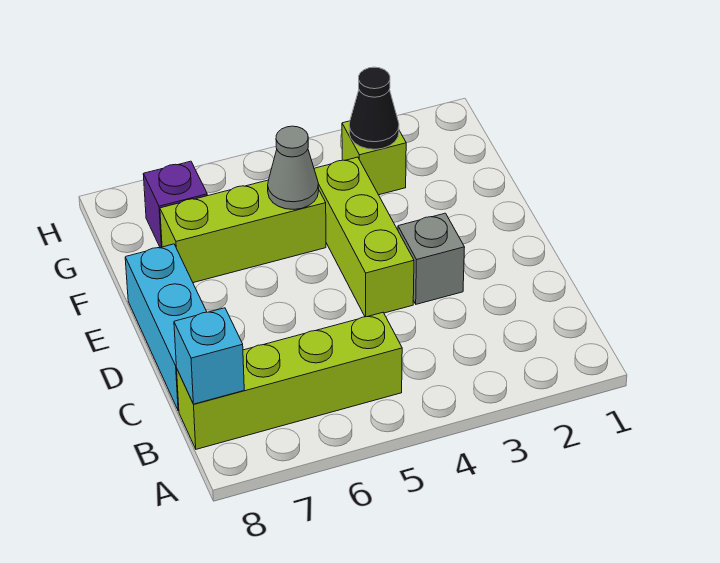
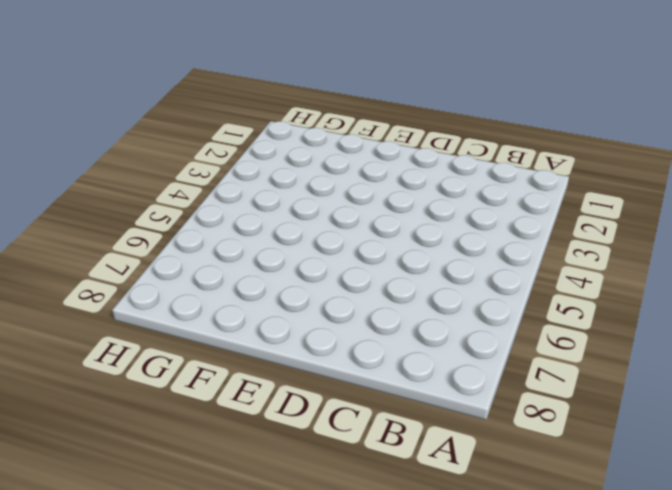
none -> lime brick B5:B8 level 1
none -> cyan brick C8:E8 level 1

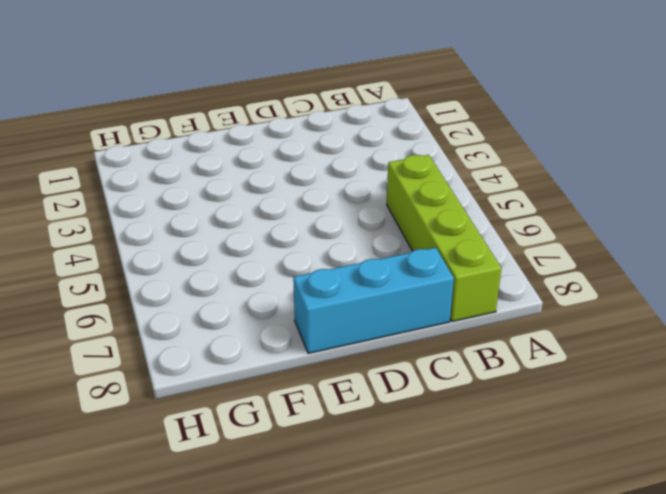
none -> grey brick D3 level 1
none -> lime brick D4:F4 level 1

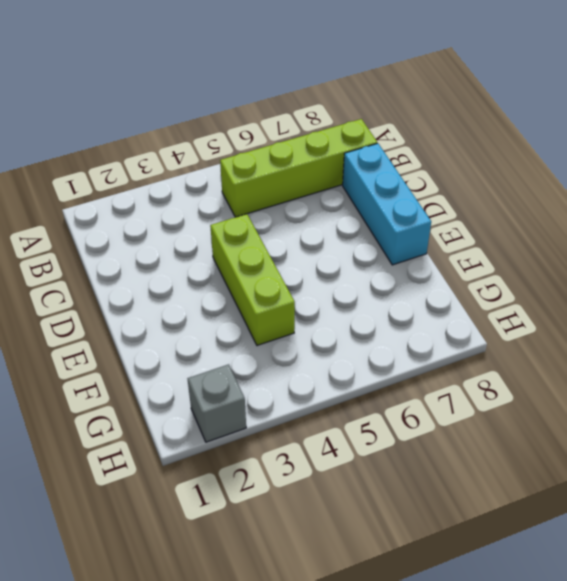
grey brick H2 level 1 -> grey brick D3 level 1
none -> lime brick F5:F7 level 1
none -> lime brick G3 level 1

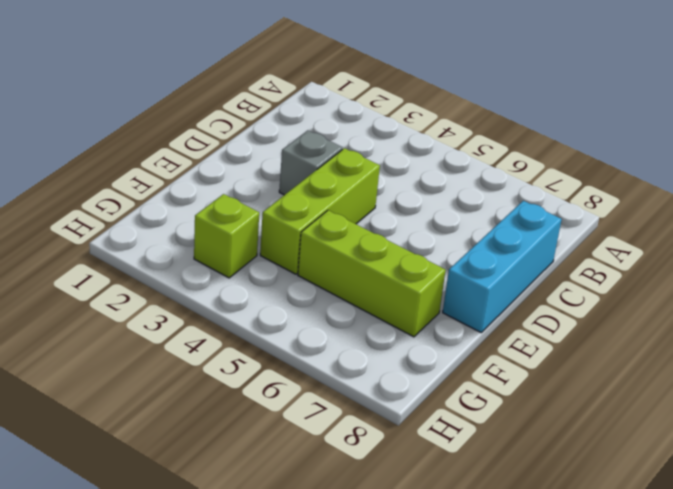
none -> lime brick B5:B8 level 1
none -> purple brick G7 level 1

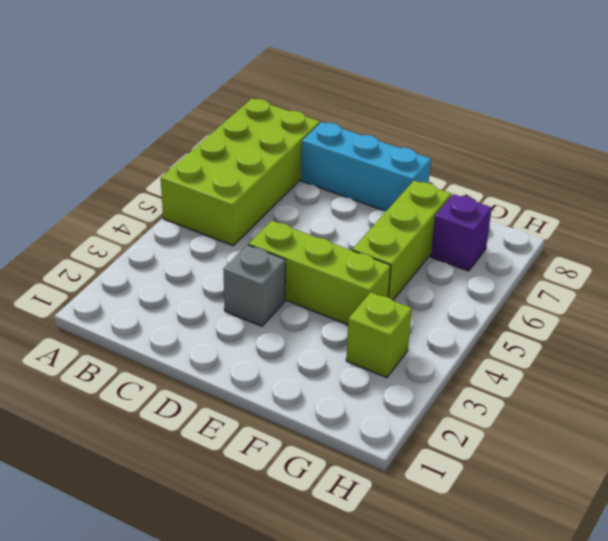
lime brick A5:B8 level 1 -> lime brick B5:B8 level 1
none -> cyan brick B8 level 2
none -> grey cone F5 level 2

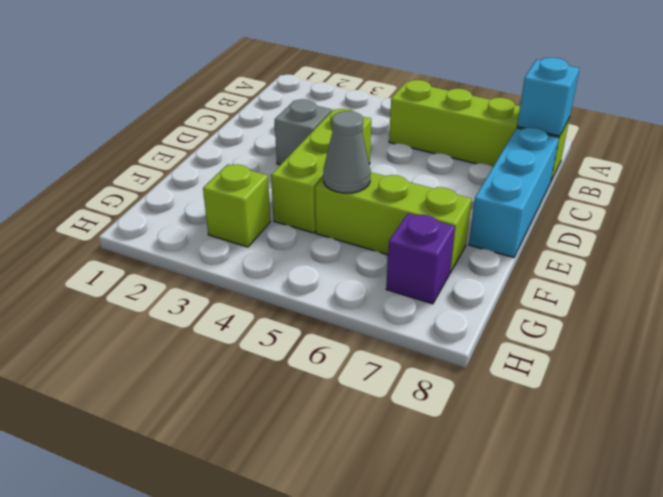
none -> black cone G3 level 2

